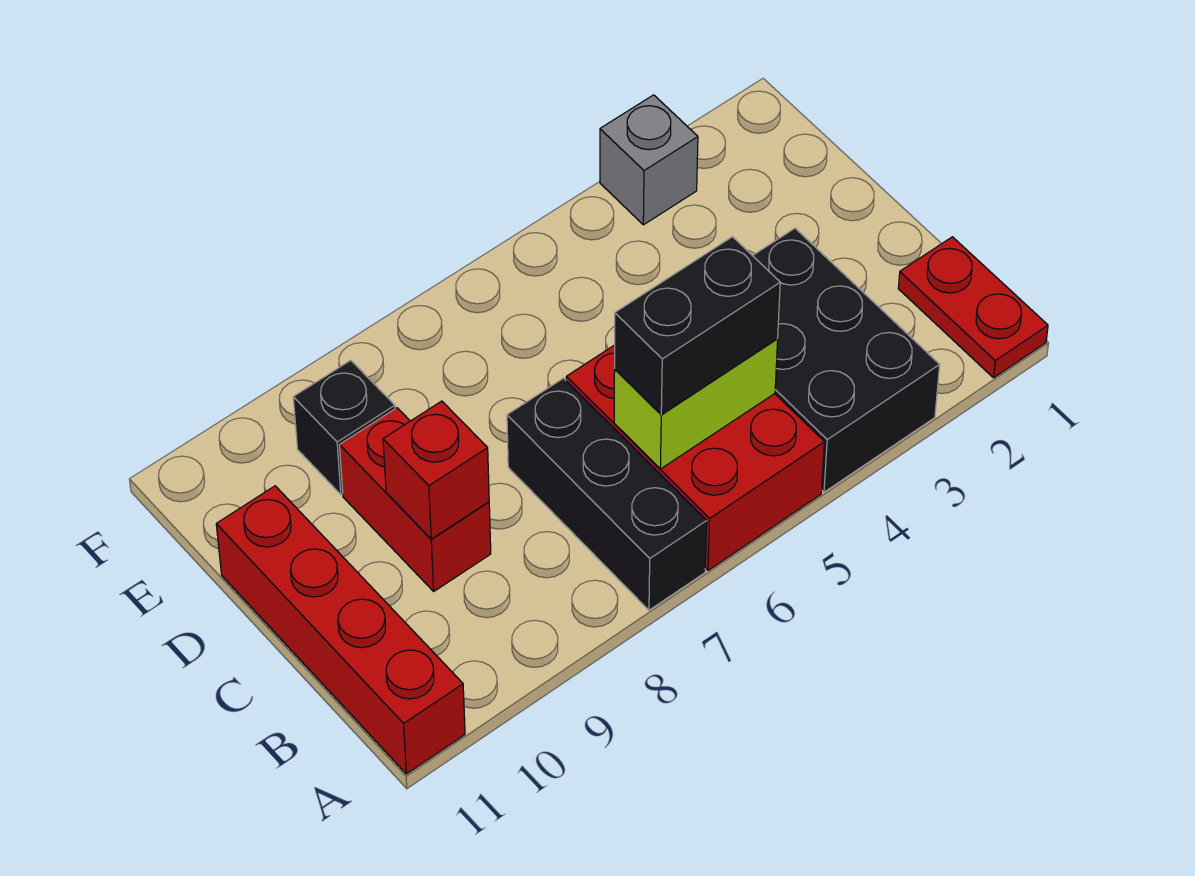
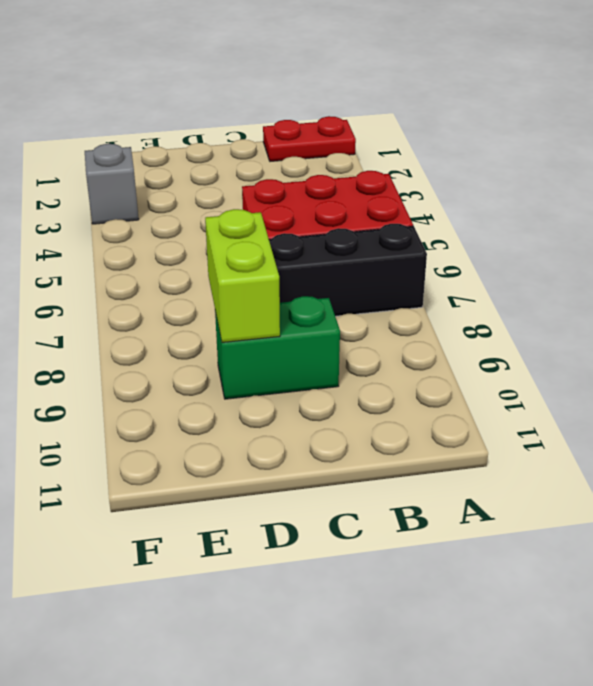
green brick C9:D9 level 1 -> red brick C9:D9 level 1
lime brick D8:D9 level 2 -> lime brick B5:B6 level 2
none -> black brick A3:C4 level 1
none -> red brick A11:D11 level 1

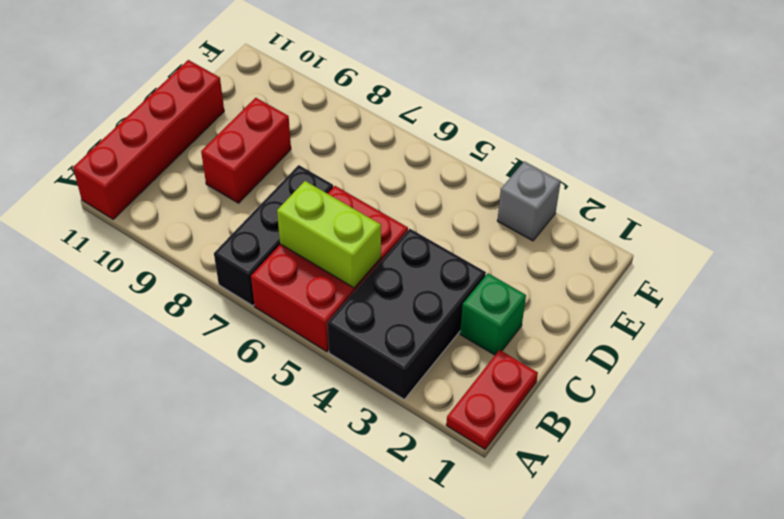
green brick C2 level 1 -> none
none -> black brick E9 level 1
none -> red brick C9 level 2

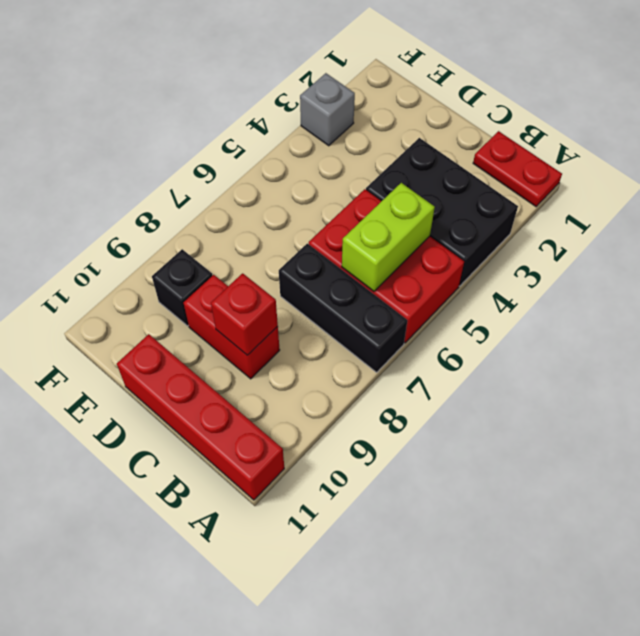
none -> black brick B5:B6 level 3

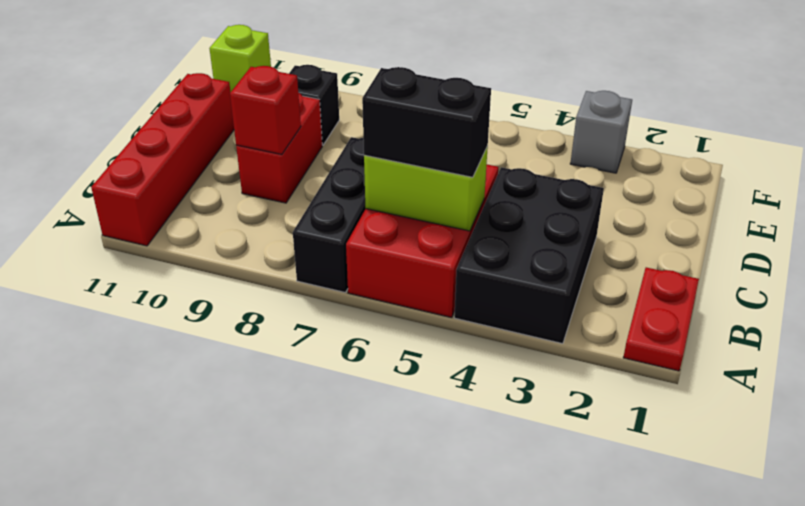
lime brick F11 level 1 -> none

